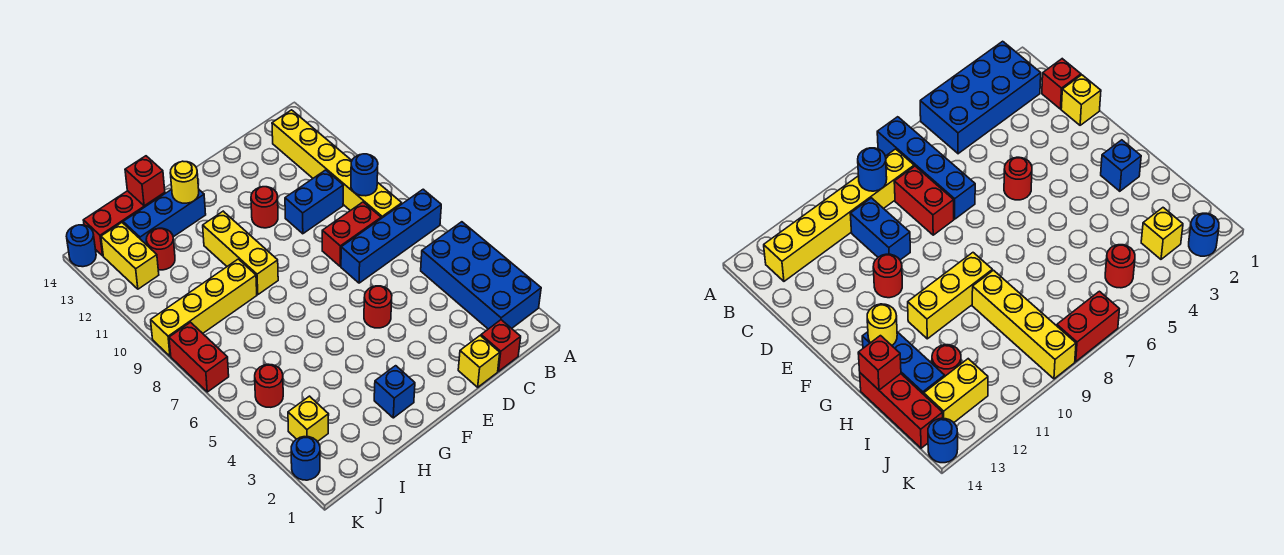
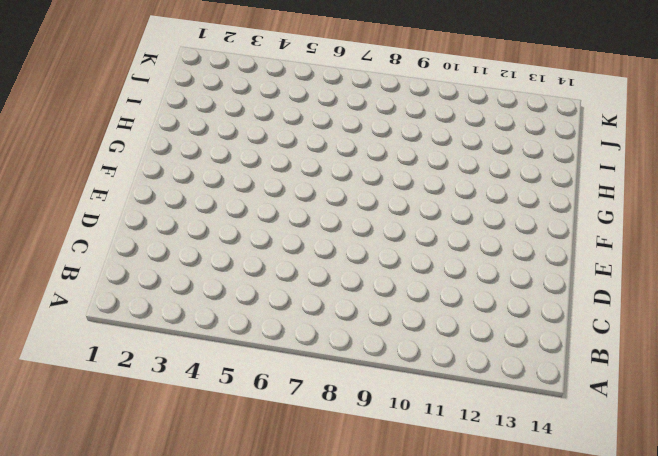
none -> blue brick A2:B5 level 1
none -> blue brick A7:D7 level 1
none -> yellow brick B8:B13 level 1

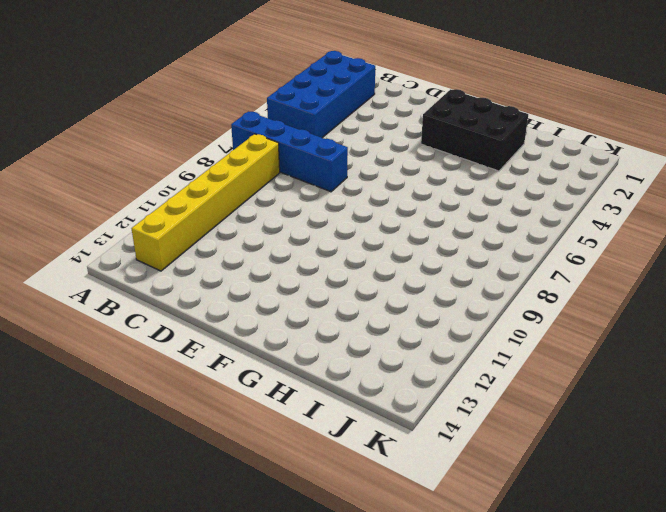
black brick F2:H3 level 1 -> blue brick G2 level 1
none -> red brick C1 level 1
none -> red brick C8:D8 level 1
none -> blue brick C10:D10 level 1

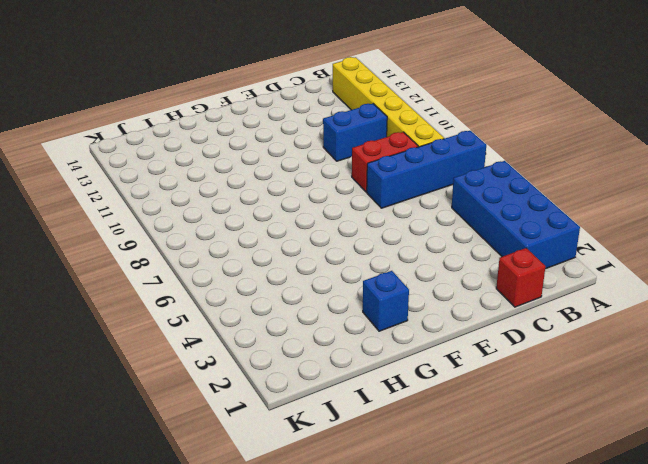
none -> yellow brick D1 level 1
none -> red round brick E5 level 1
none -> red round brick E11 level 1

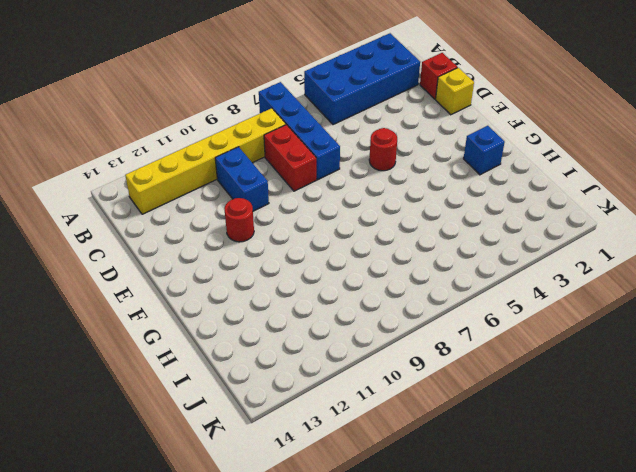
none -> yellow brick G9:G11 level 1
none -> blue brick G13:I13 level 1
none -> yellow brick H9:K9 level 1

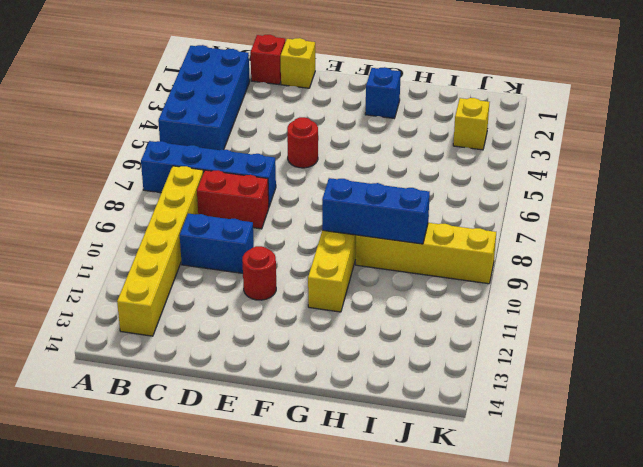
blue brick G9:I9 level 2 -> blue brick G13:I13 level 1
none -> red brick H14:J14 level 1
none -> red round brick I12 level 1
none -> red round brick J5 level 1

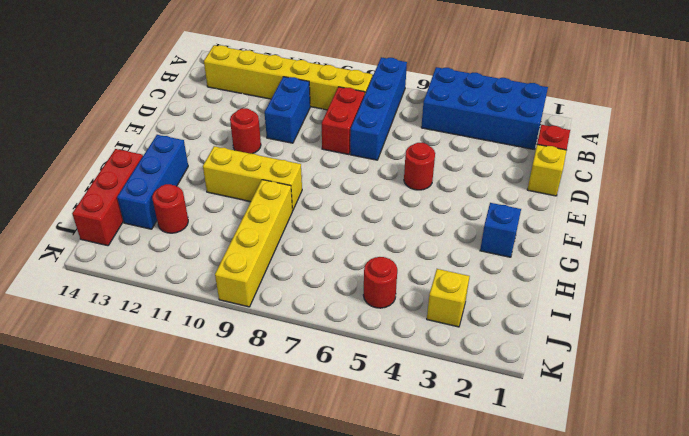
none -> yellow brick J12:J13 level 1
none -> blue round brick K2 level 1
none -> red brick K7:K8 level 1

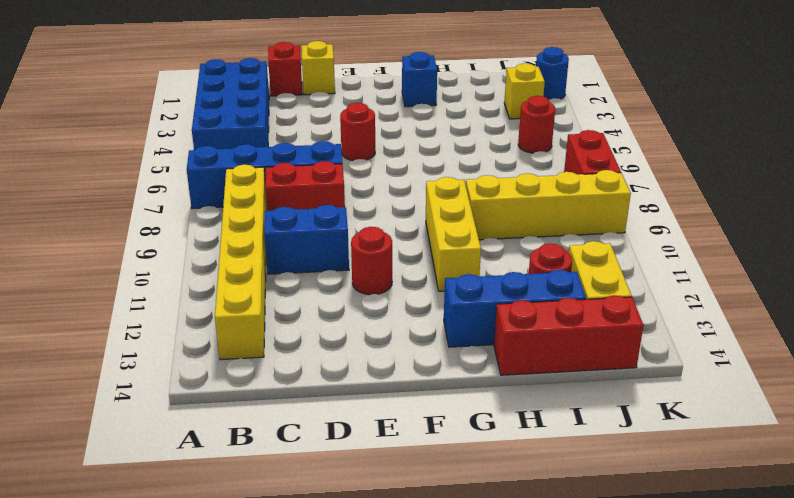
none -> blue round brick K14 level 1
none -> blue round brick B9 level 2
none -> yellow round brick G13 level 2

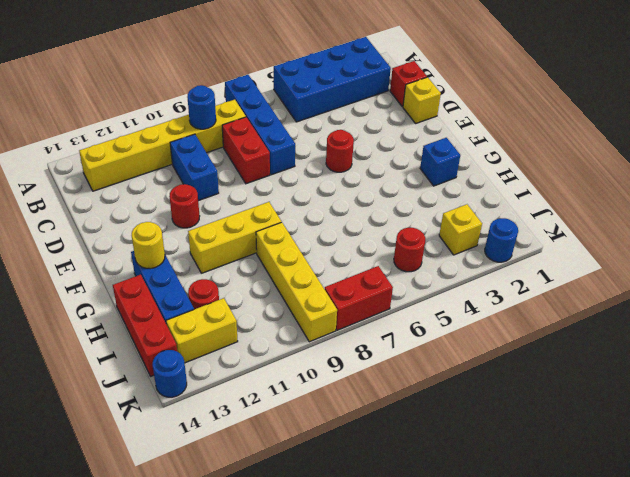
none -> red brick H14 level 2

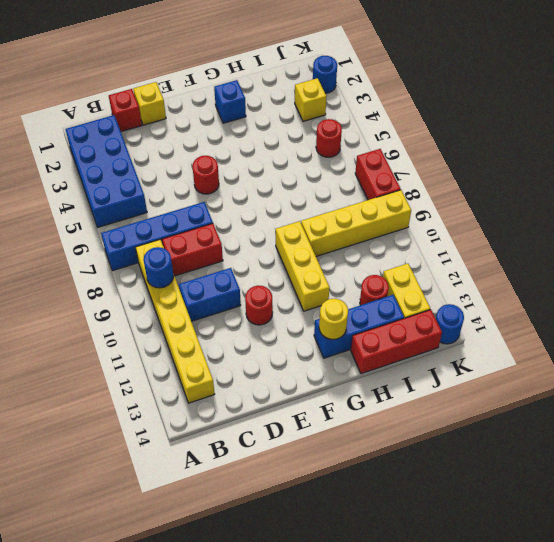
none -> red brick H14 level 2

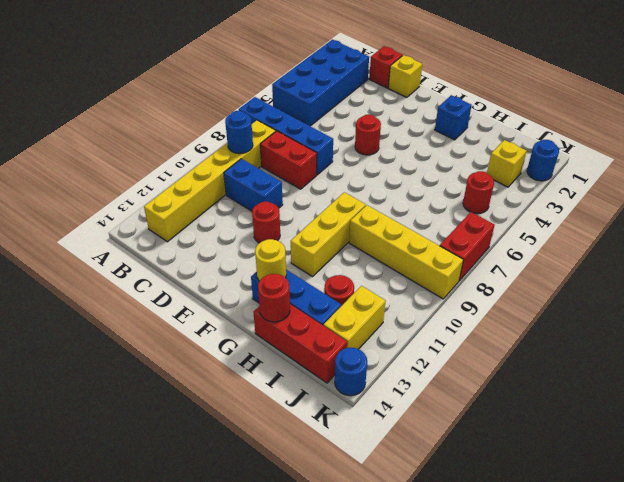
red round brick H14 level 2 -> red brick H14 level 2

